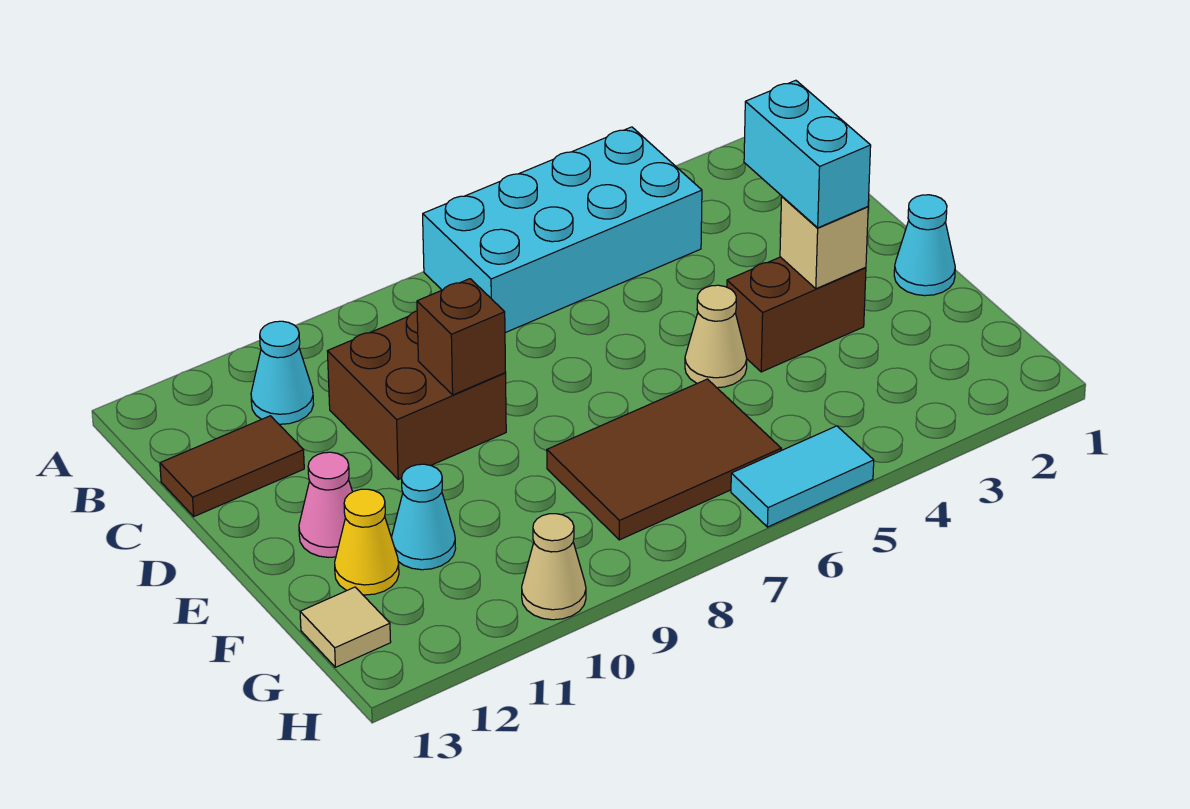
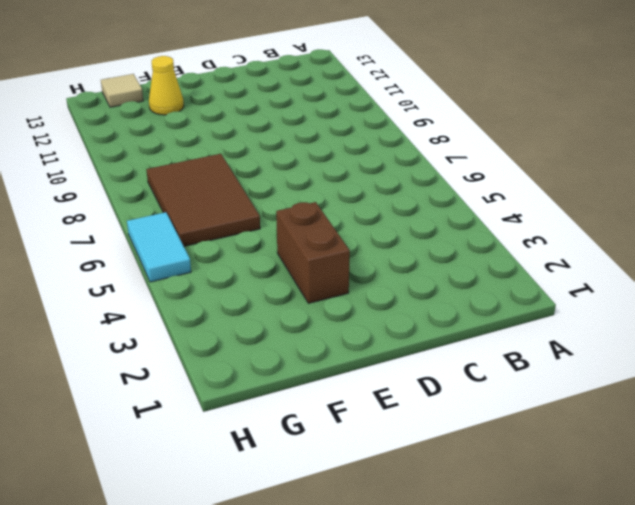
none -> cyan brick A4:B7 level 1
none -> cyan cone B11 level 1
none -> brown brick C9:D10 level 1

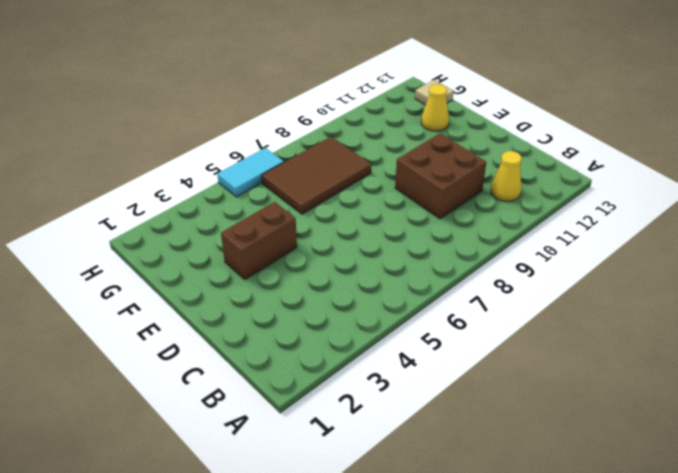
yellow cone B11 level 1 -> cyan cone B11 level 1
none -> cyan brick A4:B7 level 1
none -> brown tile C12:C13 level 1
none -> cyan cone E1 level 1

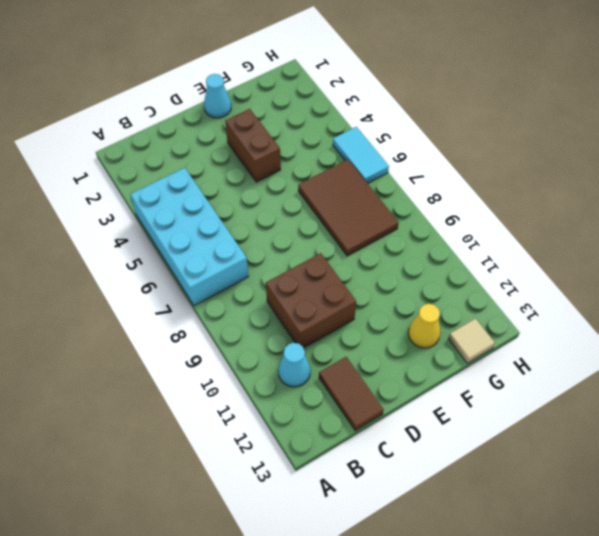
none -> tan cone E5 level 1
none -> pink cone E12 level 1
none -> cyan cone F11 level 1

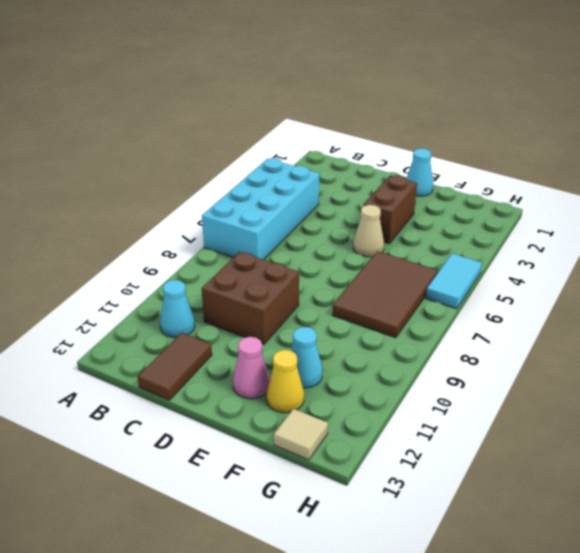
none -> tan cone H10 level 1
none -> brown brick D9 level 2
none -> tan brick E3 level 2

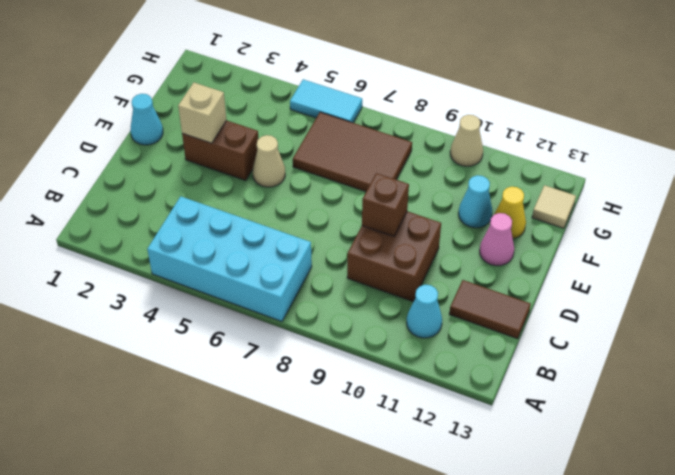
none -> cyan brick D3:E3 level 3

